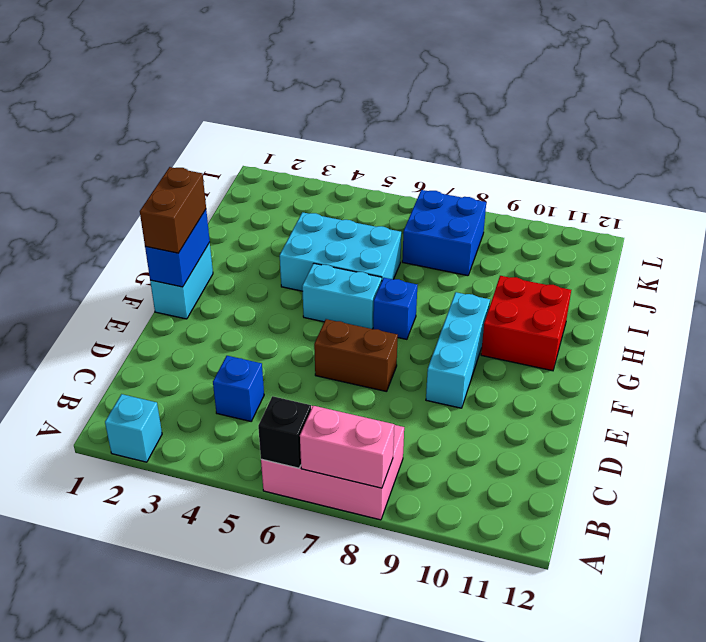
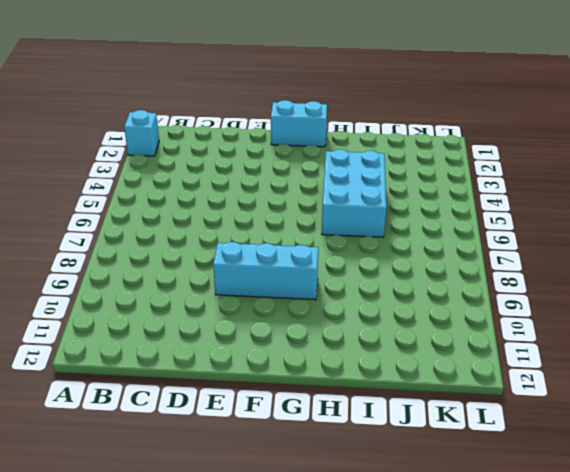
none -> pink brick A6:B8 level 1
none -> blue brick C4 level 1
none -> brown brick E6:E7 level 1

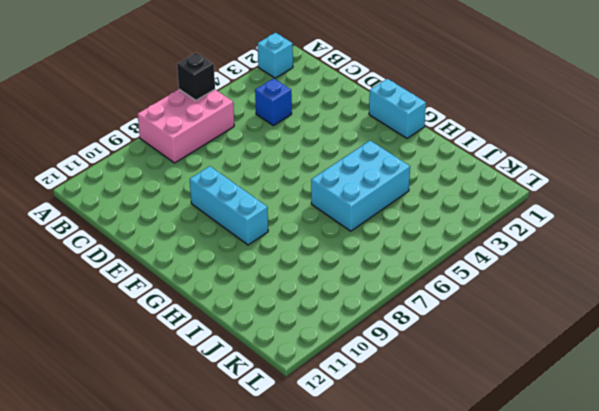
none -> brown brick E6:E7 level 1
none -> cyan brick G5:G6 level 1
none -> blue brick G7 level 1

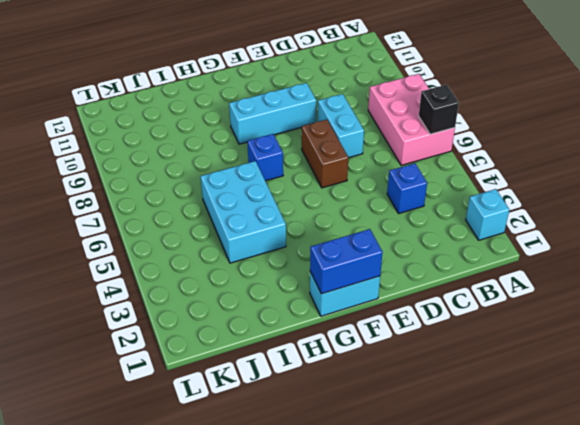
cyan brick D7:D8 level 1 -> cyan brick G5:G6 level 1
none -> red brick G10:H11 level 1
none -> blue brick J7:K8 level 1
none -> pink brick A7:A8 level 2

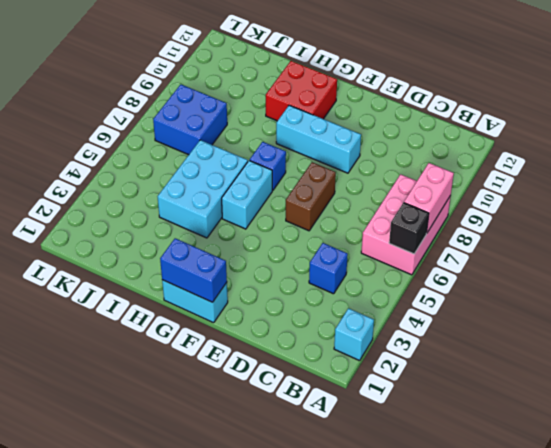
none -> brown brick F1:G1 level 3

